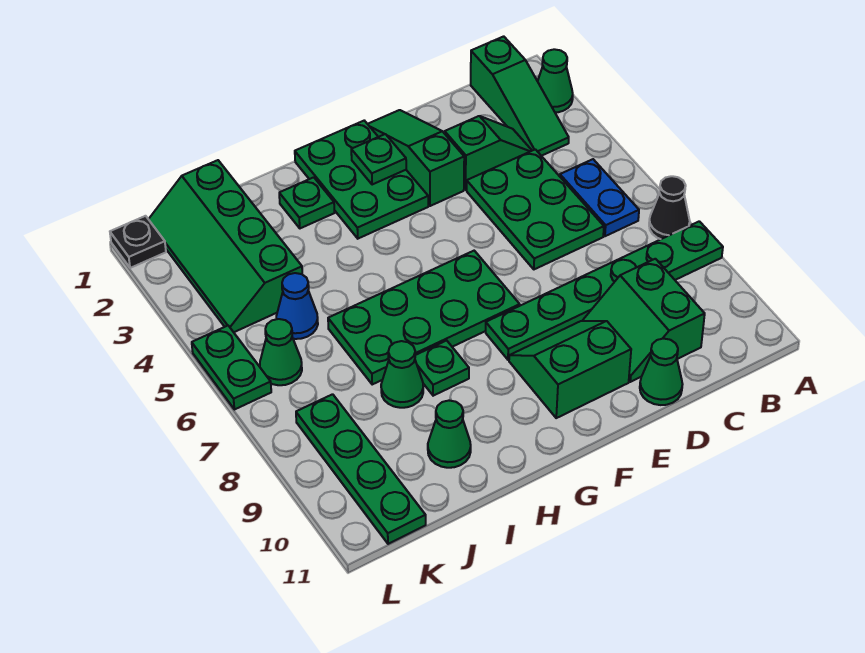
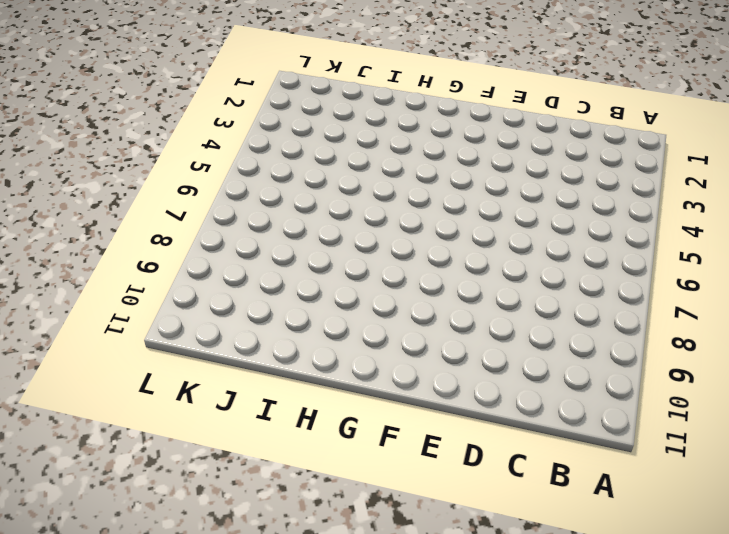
none -> green cone A2 level 1
none -> black cone A7 level 1
none -> green plate A8:F8 level 1

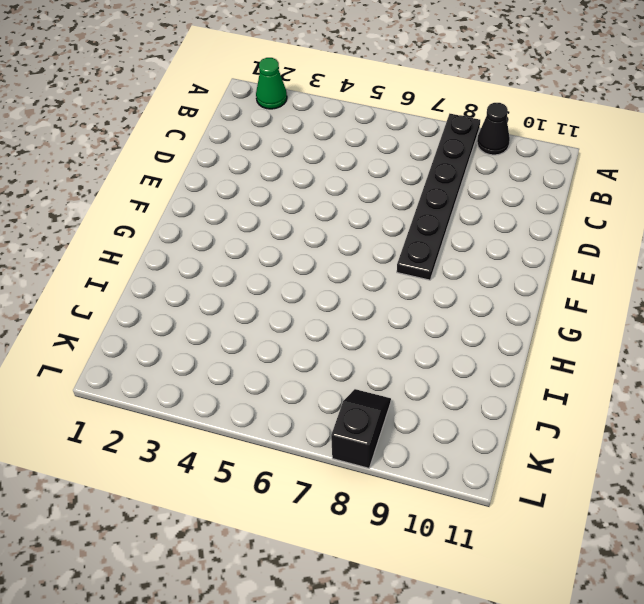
black plate A8:F8 level 1 -> green plate A8:F8 level 1
black cone A9 level 1 -> black cone A7 level 1
black slope K8:L8 level 1 top L -> green plate K8:K11 level 1
none -> green slope B1:B3 level 1 top 1
none -> blue plate B5:B6 level 1
none -> green slope C3:D3 level 1 top D

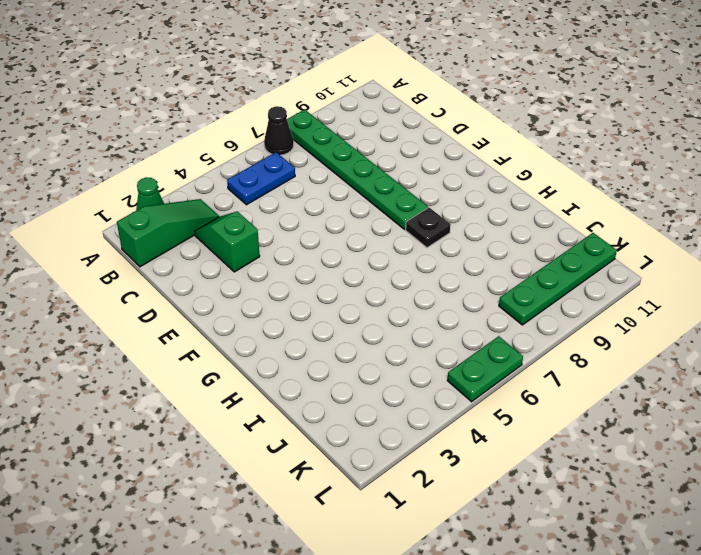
black plate G8 level 1 -> black plate L1 level 1
none -> green plate C4:D6 level 1
none -> green slope C9:D10 level 1 top C
none -> green cone D11 level 1

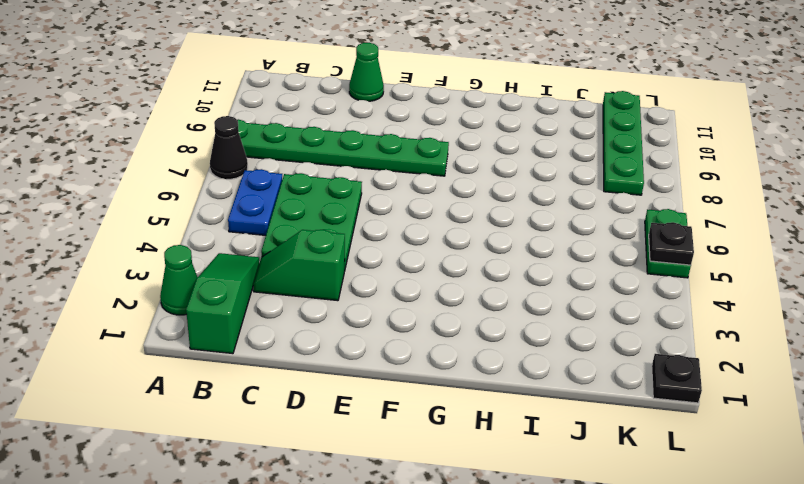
black plate L5 level 2 -> none
none -> green slope C9:D10 level 1 top C
none -> green slope E1:E3 level 1 top 3
none -> green slope E9:F10 level 1 top 10

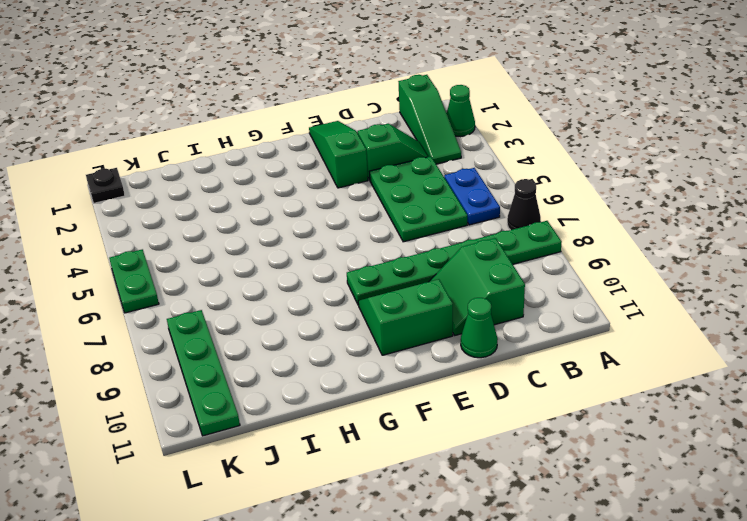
none -> green plate F1:G3 level 1
none -> green plate F6:I7 level 1
none -> green plate H2 level 1

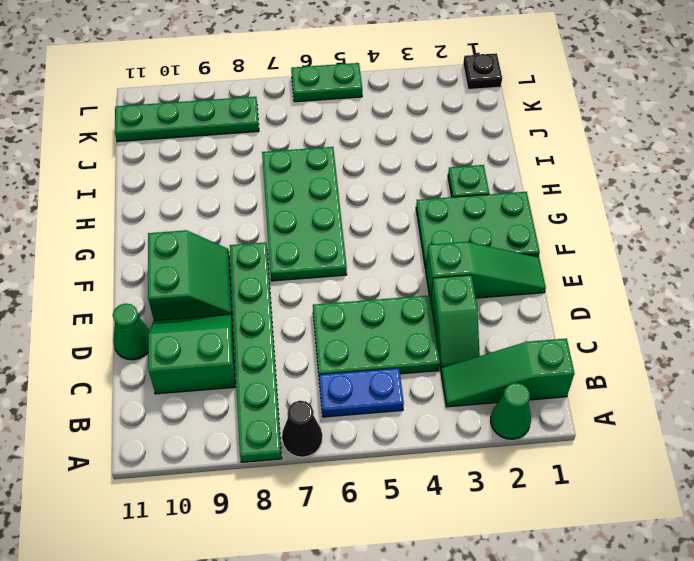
none -> green plate H8 level 1
none -> green cone I8 level 1
none -> green cone I10 level 1

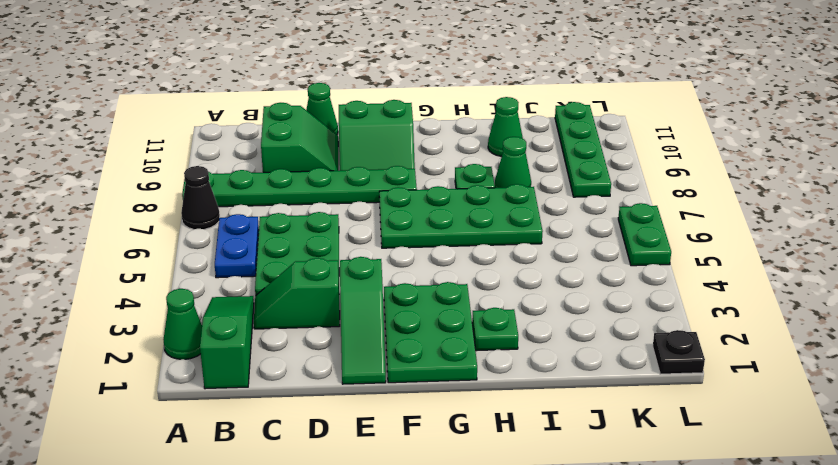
none -> green slope J1:K4 level 1 top J
none -> blue cone J5 level 1
none -> green cone K6 level 1

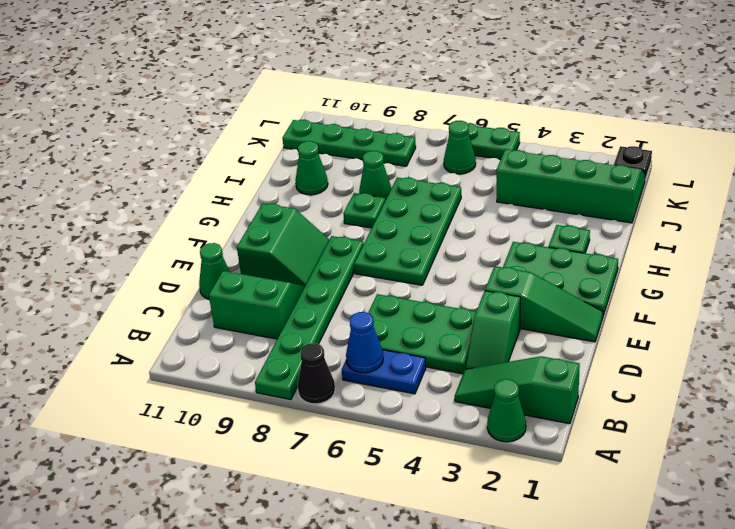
blue cone B6 level 2 -> blue cone J5 level 1
none -> green plate F2 level 2

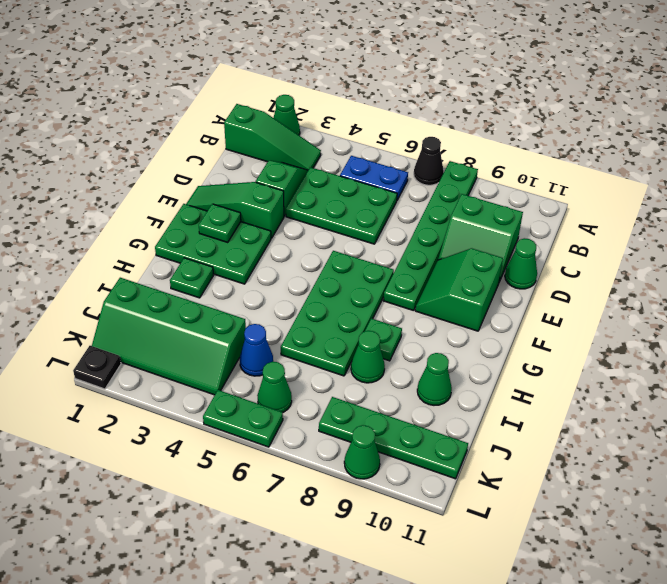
green cone L9 level 1 -> none

